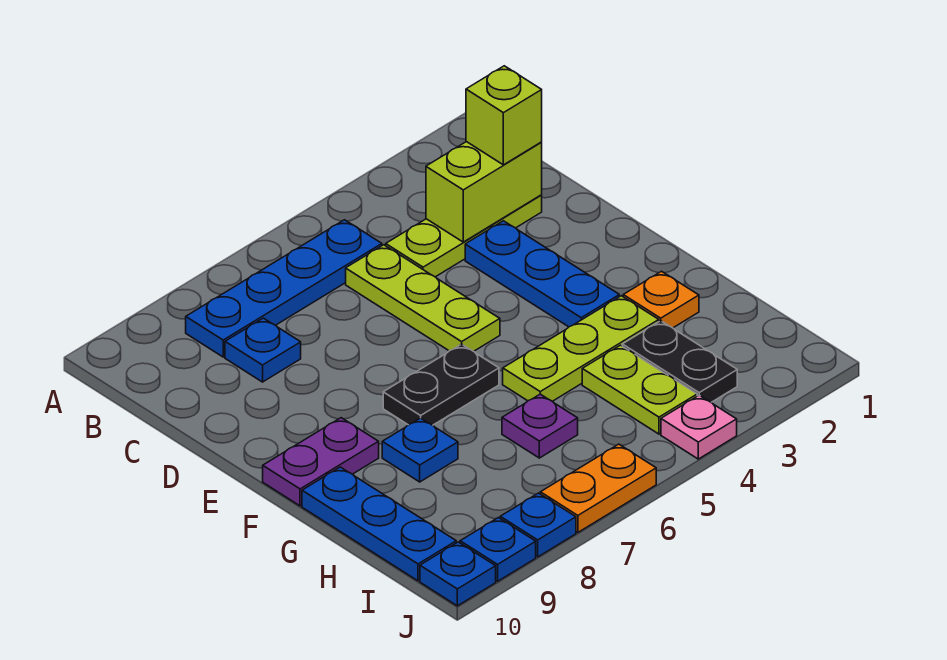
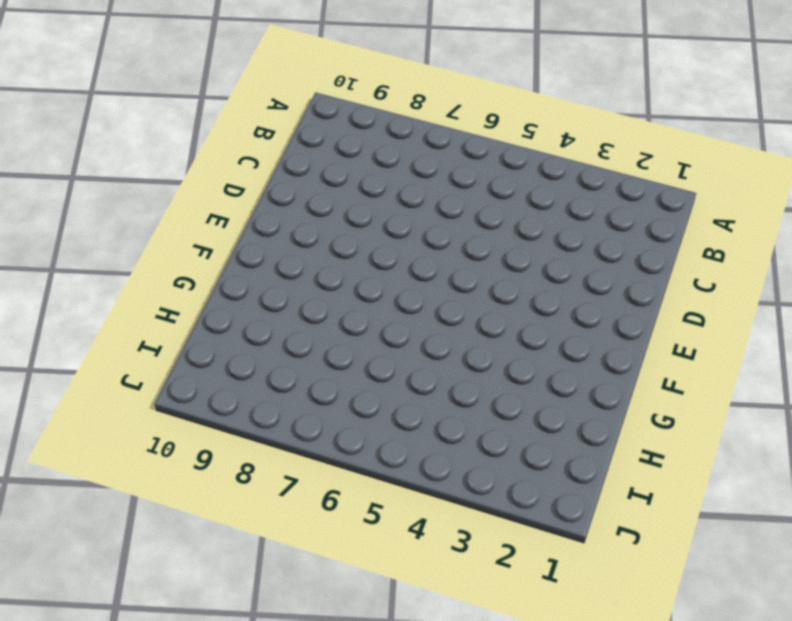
none -> blue plate B5:B8 level 1
none -> lime plate C2:C4 level 1
none -> lime plate C5:E5 level 1

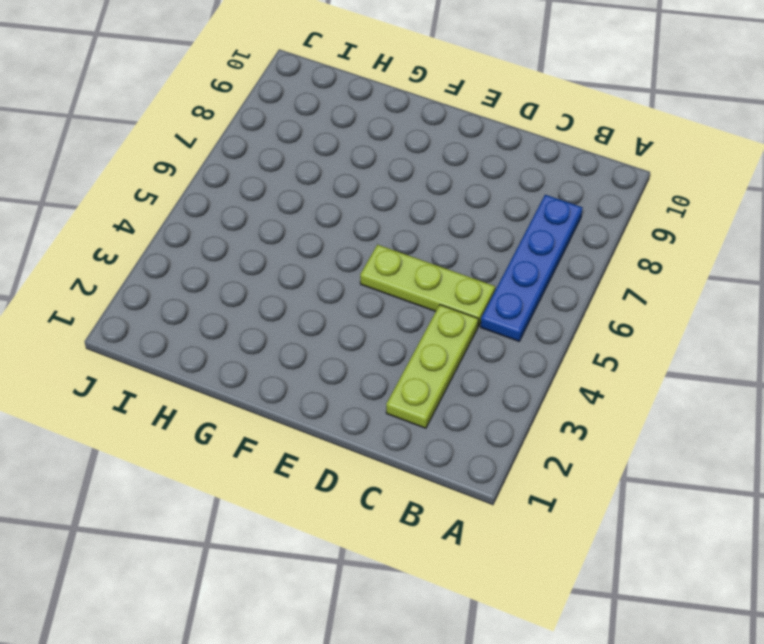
none -> blue plate C8 level 1
none -> blue plate D3:F3 level 1
none -> black plate F6:F7 level 1

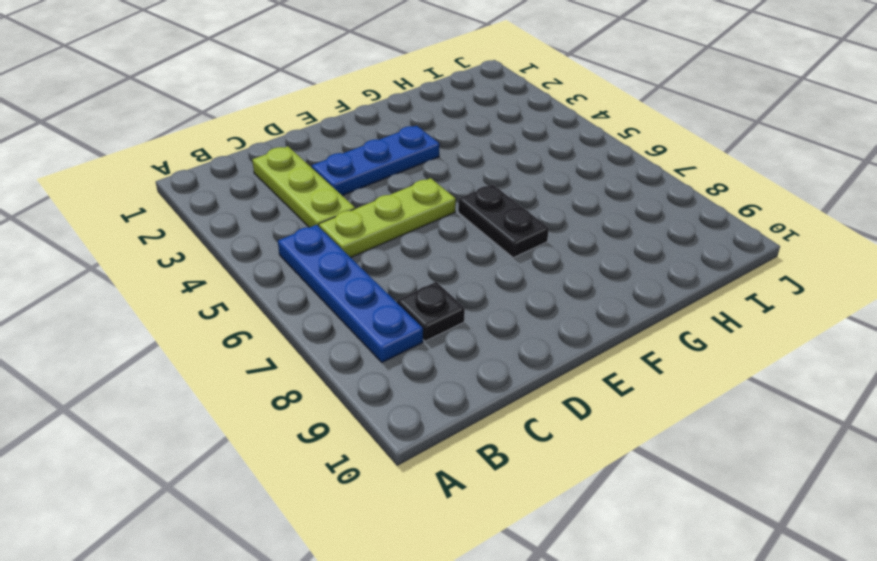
black plate C8 level 1 -> blue plate C8 level 1
none -> purple plate F9:F10 level 1
none -> orange plate G2 level 1
none -> lime plate G3:G5 level 1

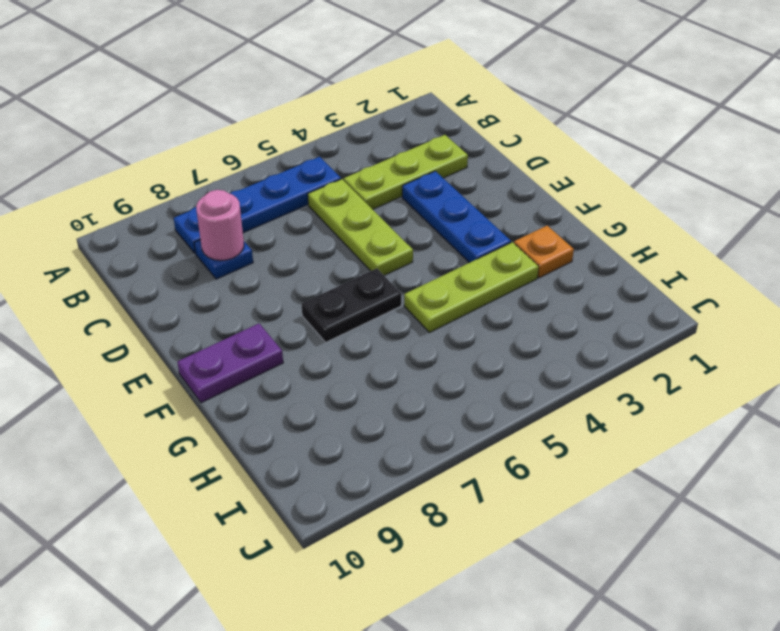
pink round brick C8 level 2 -> none
none -> blue plate G8 level 1
none -> blue plate G10:I10 level 1
none -> black plate H3:I3 level 1

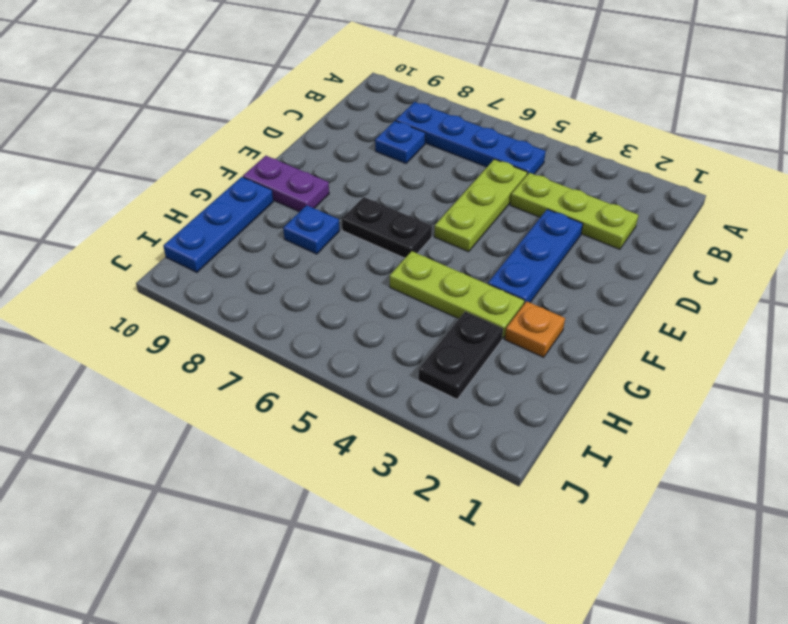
none -> lime plate H4:I4 level 1
none -> purple plate H6 level 1
none -> pink plate J4 level 1

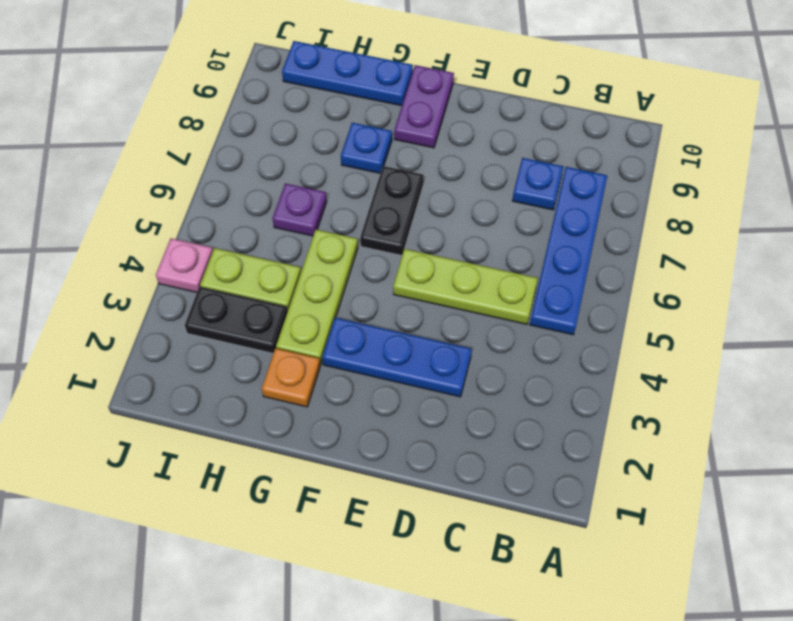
none -> lime plate C2:C4 level 1
none -> orange plate J6:J7 level 1
none -> blue plate J8 level 1

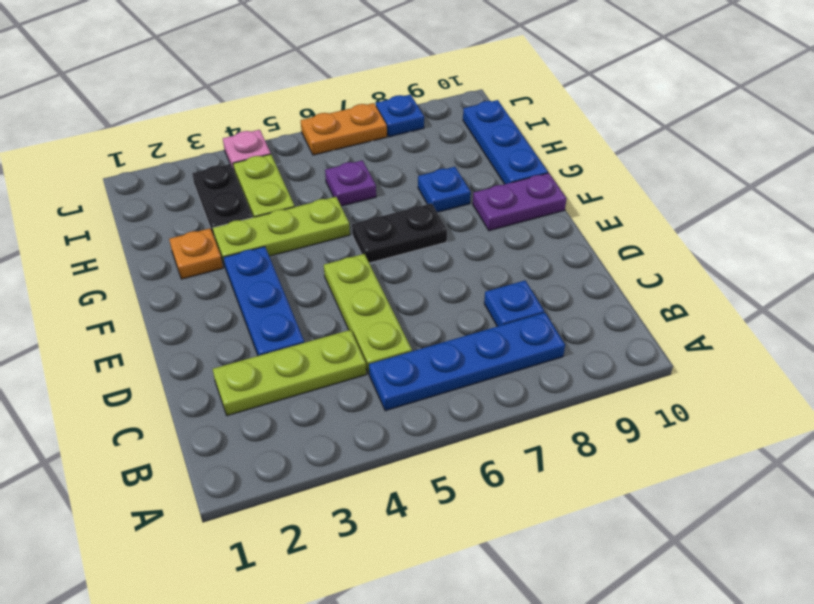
none -> blue plate J9 level 1
none -> blue plate J10 level 1
none -> lime brick C2:C3 level 2

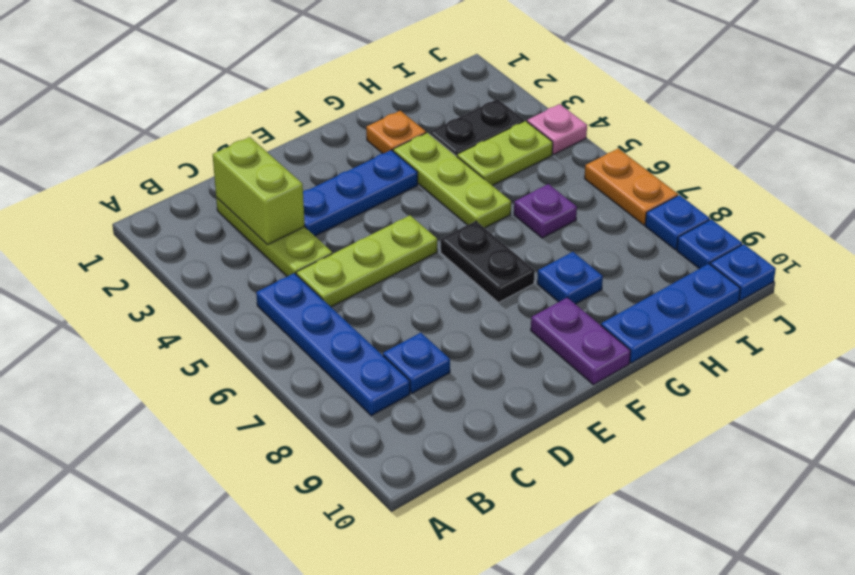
none -> lime brick C2 level 3

